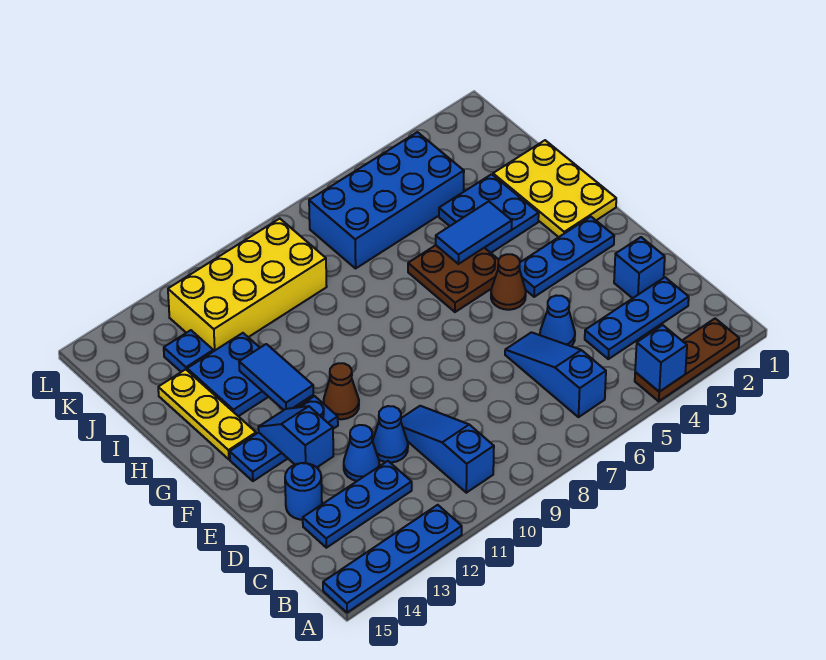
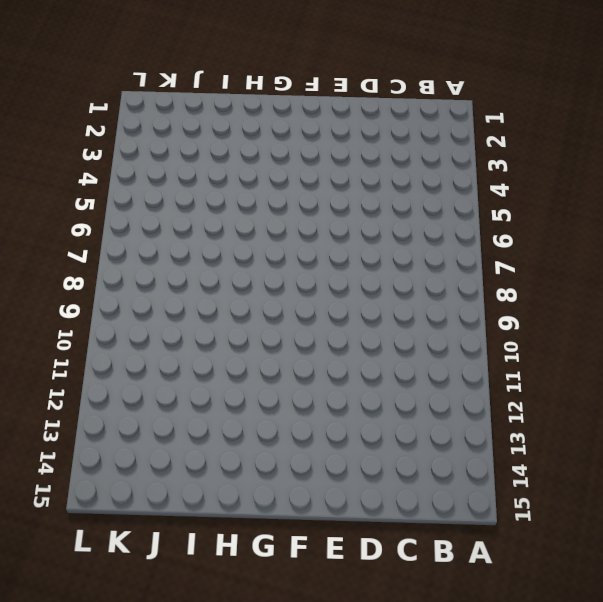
none -> brown plate A2:A4 level 1
none -> blue plate A12:A15 level 1
none -> blue slope B6:D6 level 1 top B

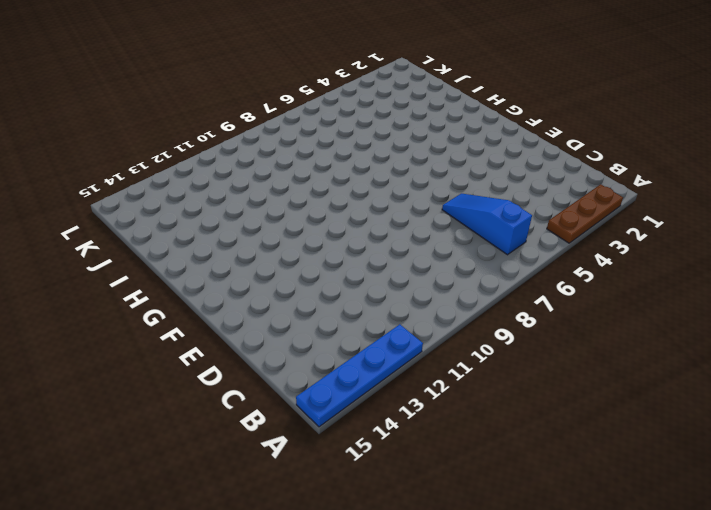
none -> blue slope B10:D10 level 1 top B
none -> blue plate C2:C4 level 1
none -> blue plate C12:C14 level 1

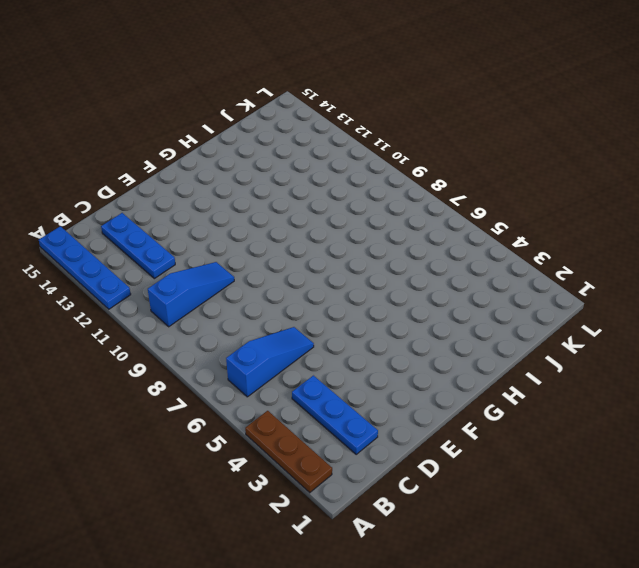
none -> blue brick D2 level 1
none -> blue cone D5 level 1
none -> blue cone D11 level 1

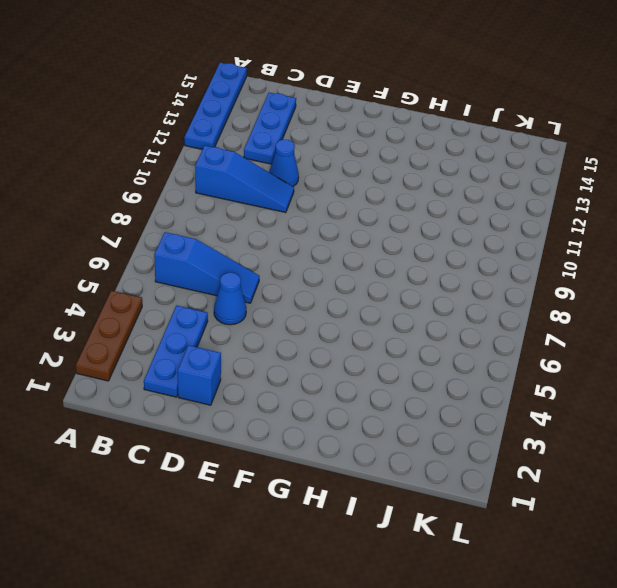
none -> blue cone D12 level 1
none -> blue round brick D14 level 1
none -> blue plate F2:F4 level 1

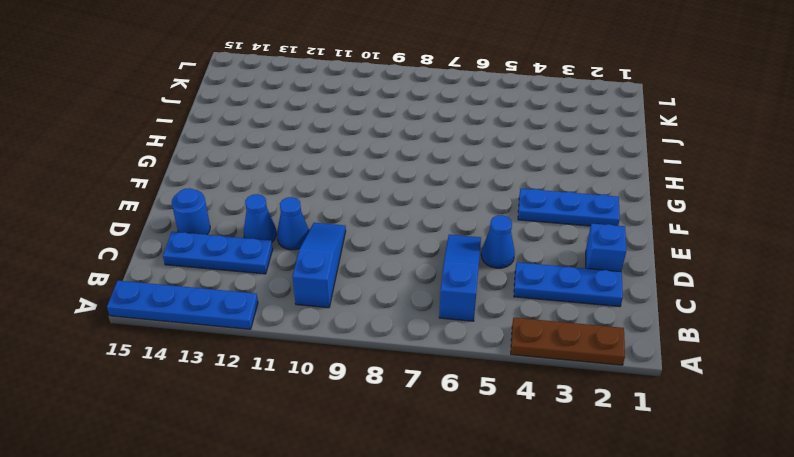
none -> brown cone F5 level 1
none -> brown cone F11 level 1
none -> blue plate F12:F14 level 1

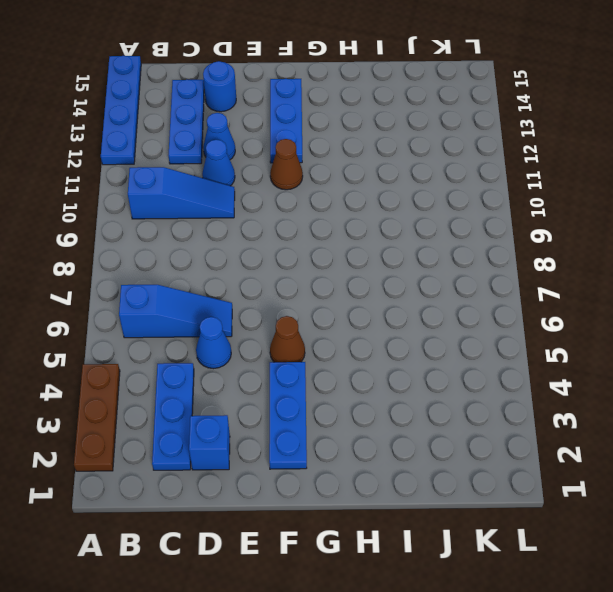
none -> yellow plate G1:I2 level 1
none -> brown plate G5:H6 level 1
none -> yellow plate G14:I14 level 1

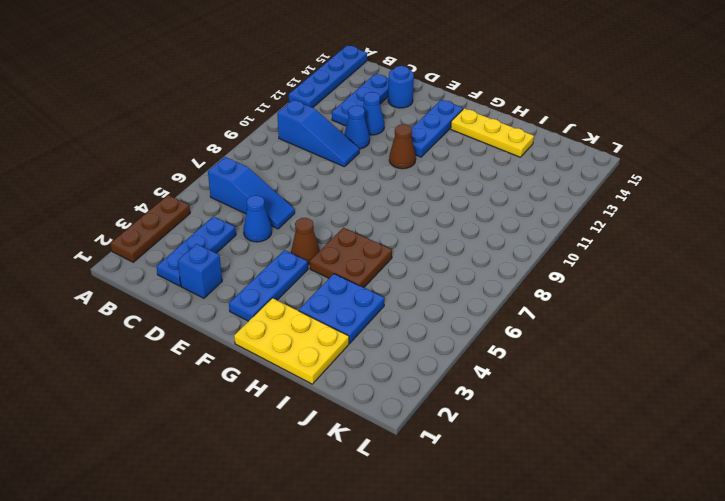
none -> blue plate H12:I13 level 1
none -> blue brick J4:K7 level 1
none -> yellow brick J9:K12 level 1

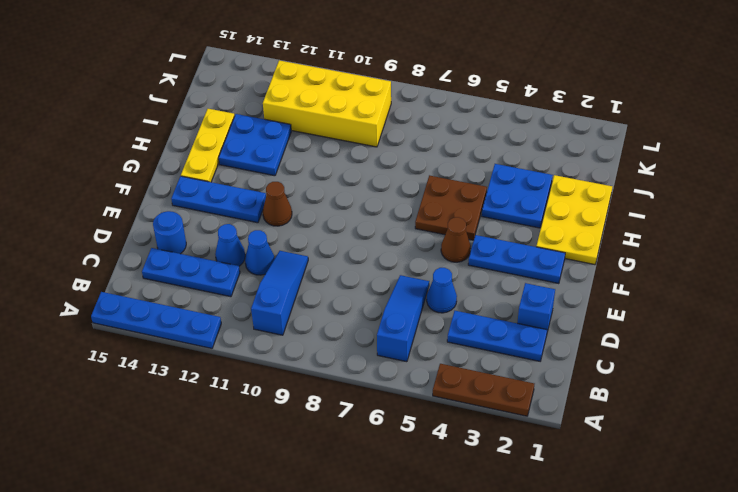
none -> blue brick J4:K7 level 1
none -> blue plate J13 level 1
none -> blue brick A4 level 2

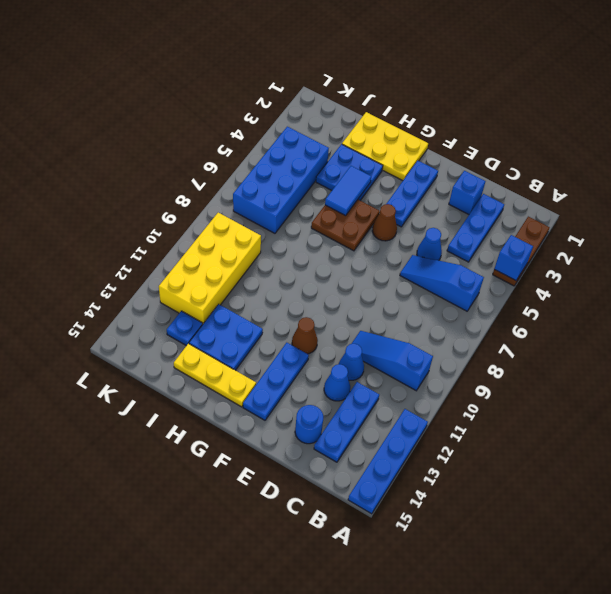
none -> blue slope E13:F13 level 2 top E
none -> blue tile G12:H12 level 2

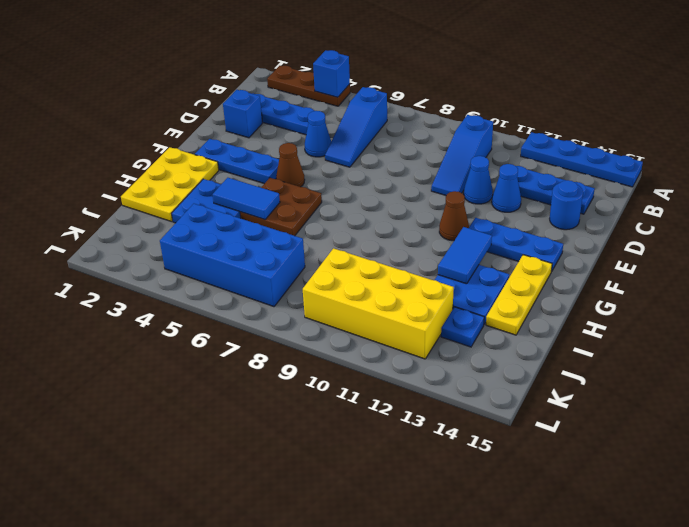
none -> blue slope E13:F13 level 2 top E

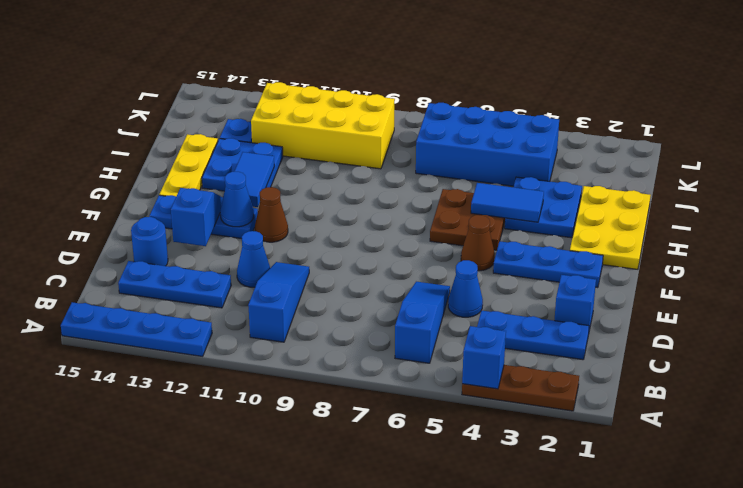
blue cone F12 level 2 -> blue cone D12 level 1

